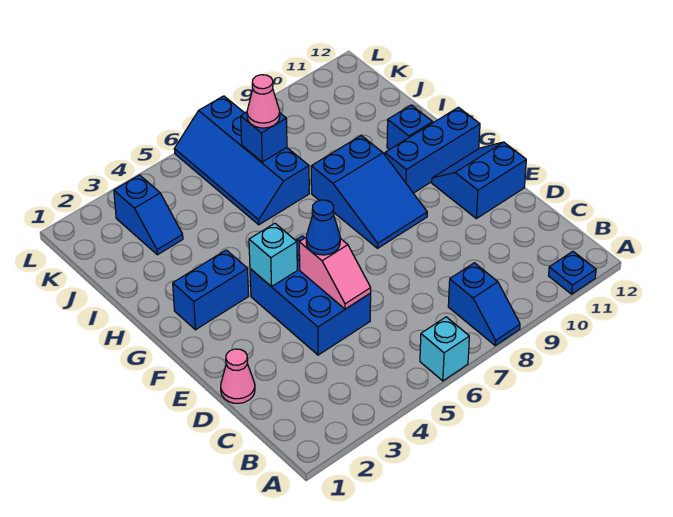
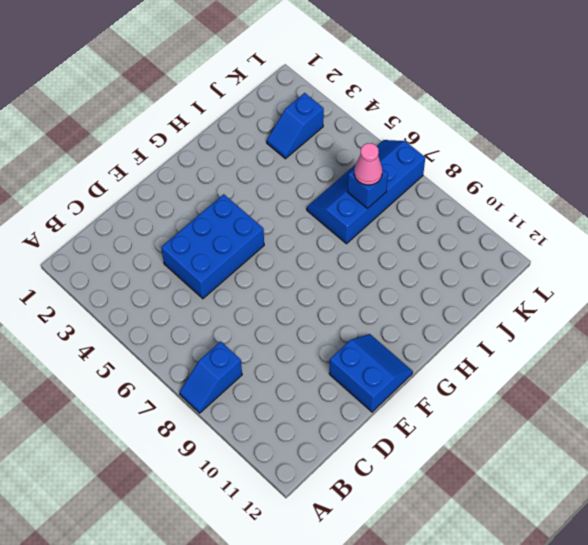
none -> cyan brick A6 level 1
none -> blue plate A11 level 1
none -> pink cone D1 level 1

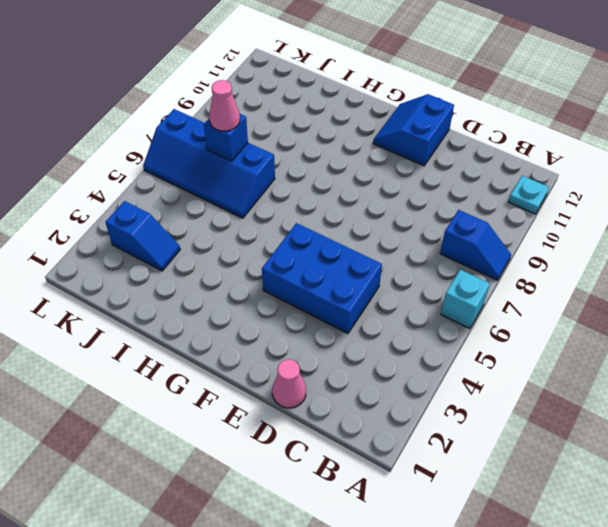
cyan plate A11 level 1 -> blue plate A11 level 1
none -> blue slope F8:H9 level 1 top H
none -> blue brick G2:G3 level 1
none -> blue brick G10:G12 level 1

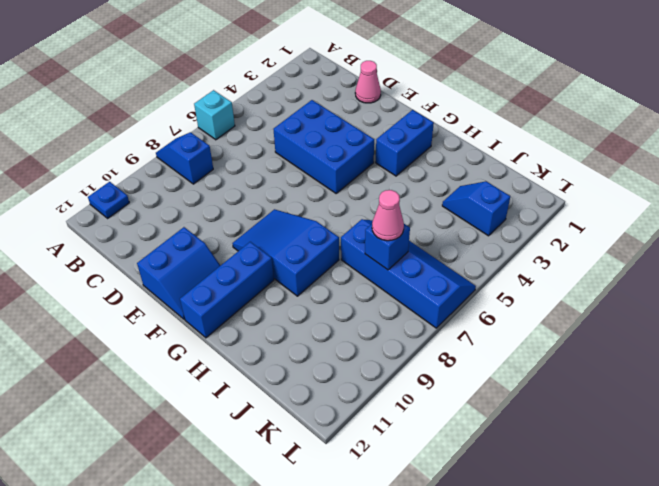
none -> blue brick H11 level 1
none -> pink slope D5:E5 level 2 top E
none -> cyan brick F4 level 2

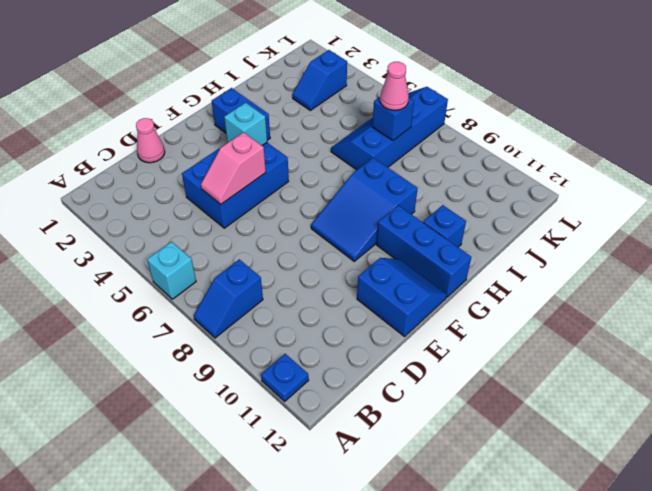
none -> blue cone E5 level 3

